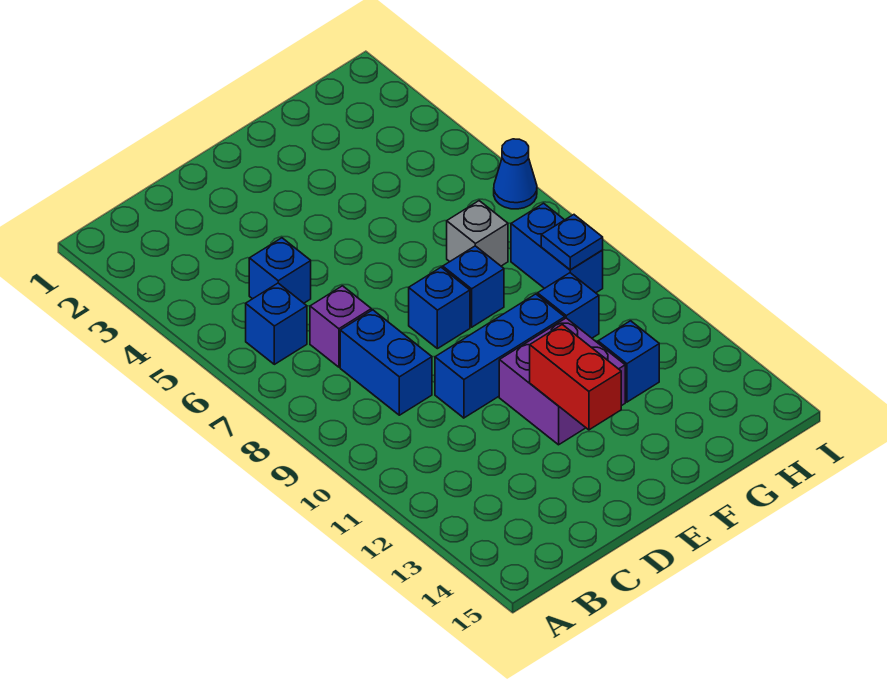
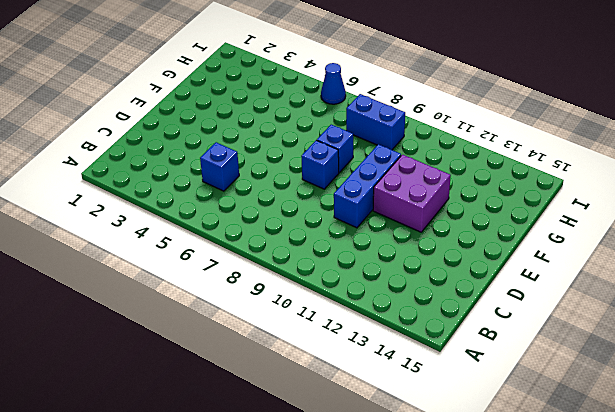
none -> blue brick B6 level 1
none -> purple brick C7 level 1
none -> blue brick C8:C9 level 1

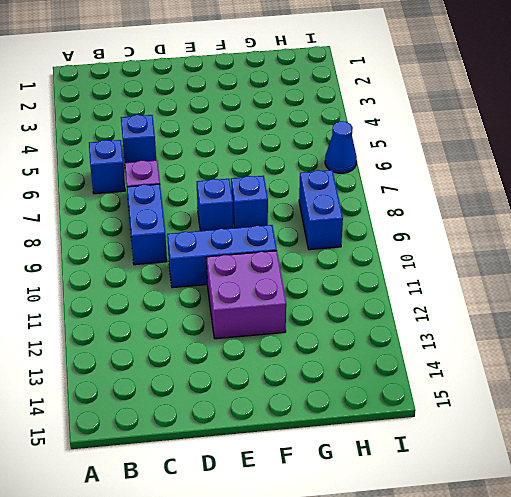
none -> grey brick G7 level 1
none -> blue brick G10 level 1
none -> blue brick G12 level 1

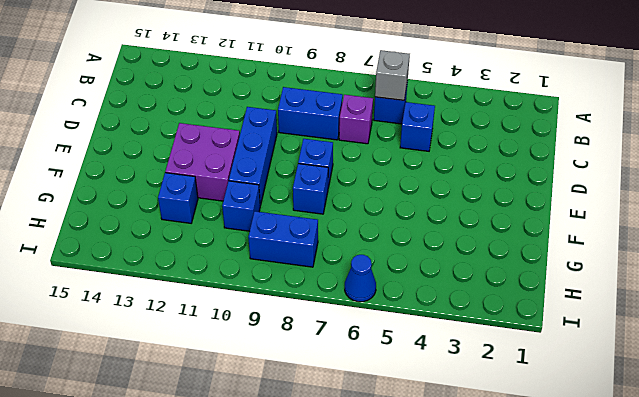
grey brick B6 level 2 -> grey brick G7 level 1
none -> red brick E12:E13 level 2
none -> blue plate H9 level 2

